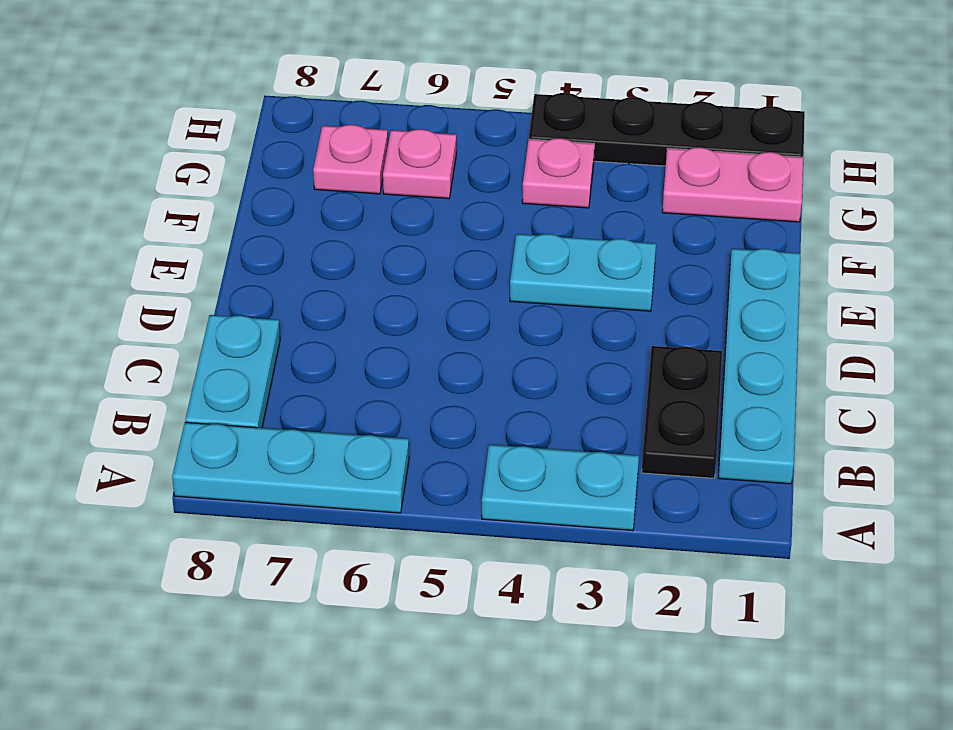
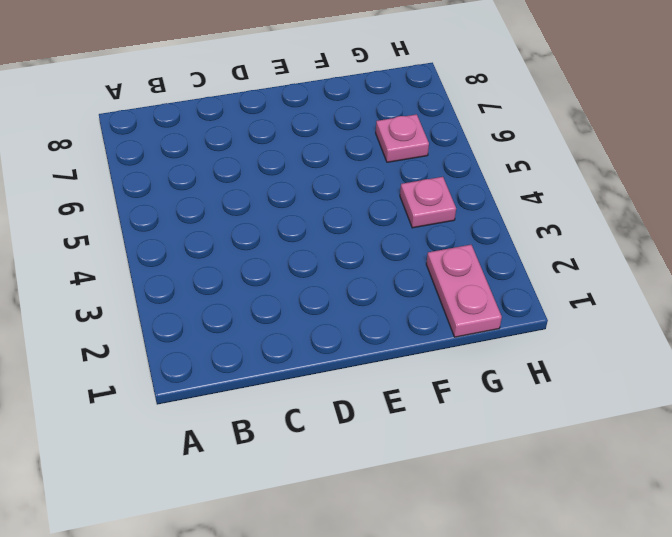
none -> cyan plate A3:A4 level 1
none -> cyan plate A6:A8 level 1

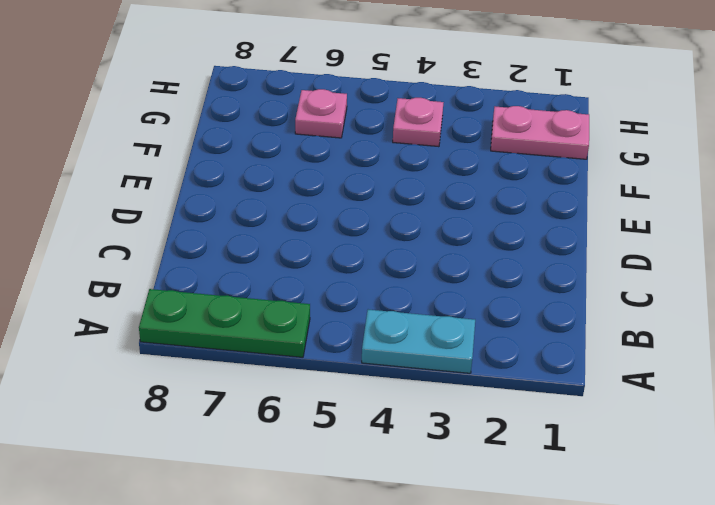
green plate A6:A8 level 1 -> cyan plate A6:A8 level 1
none -> cyan plate B1:E1 level 1
none -> black plate B2:C2 level 1

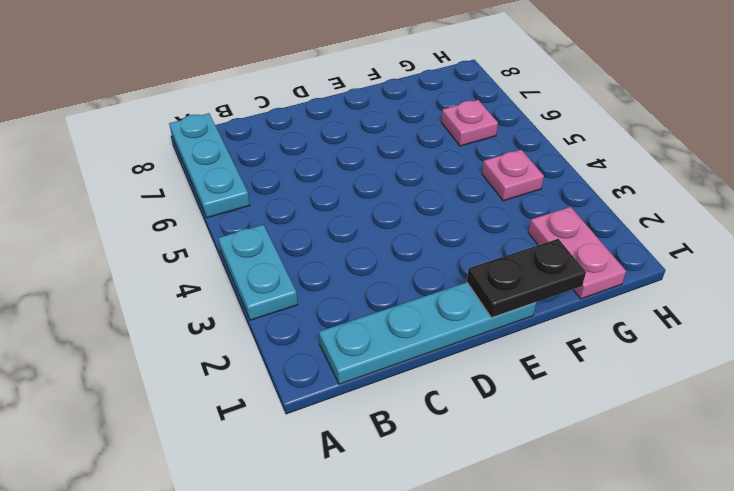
black plate E1:F1 level 2 -> black plate B2:C2 level 1
none -> cyan plate B8:C8 level 1
none -> cyan plate E3:E4 level 1

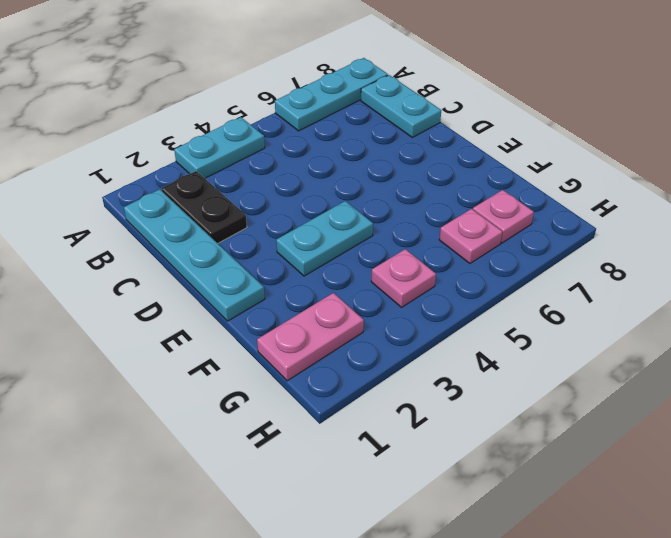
none -> black plate H1:H4 level 1

